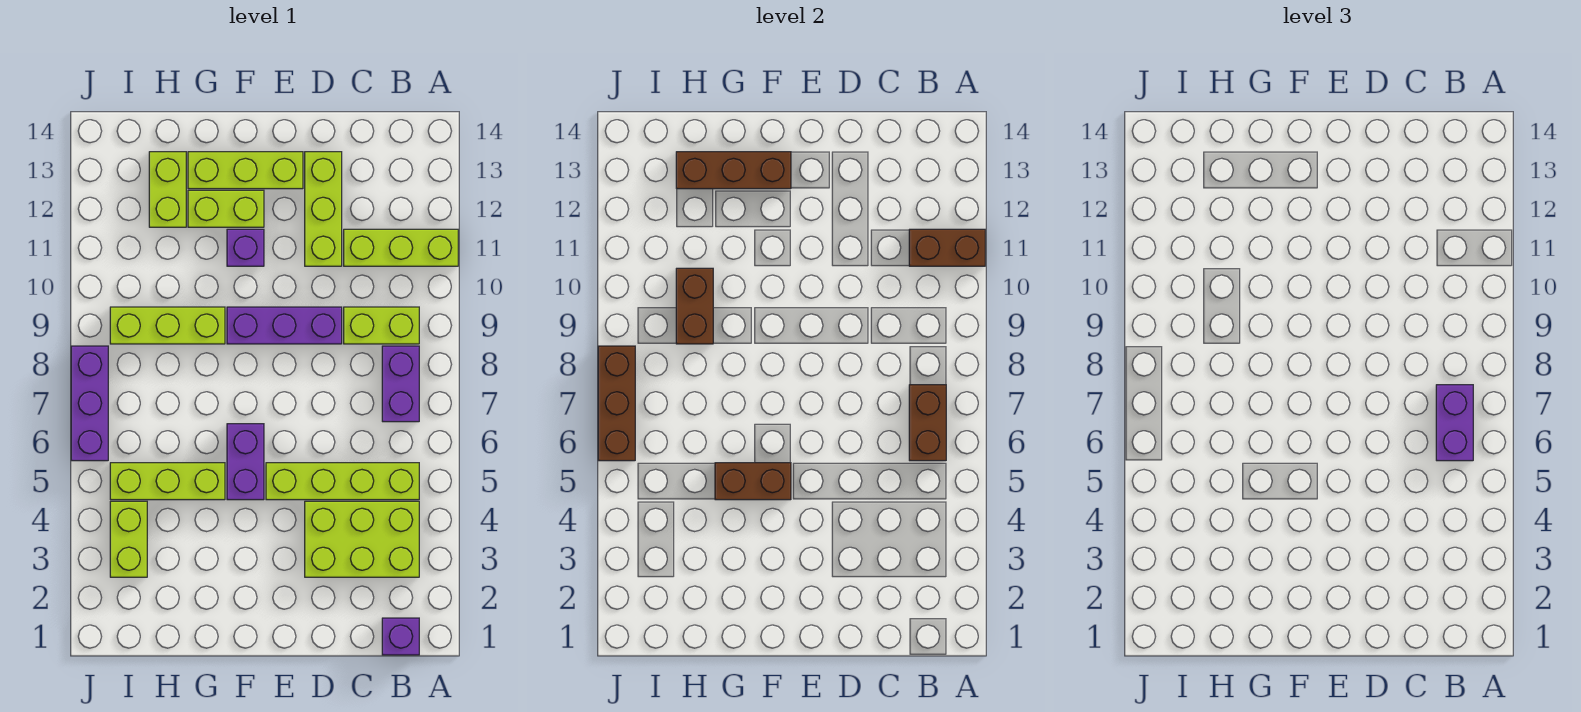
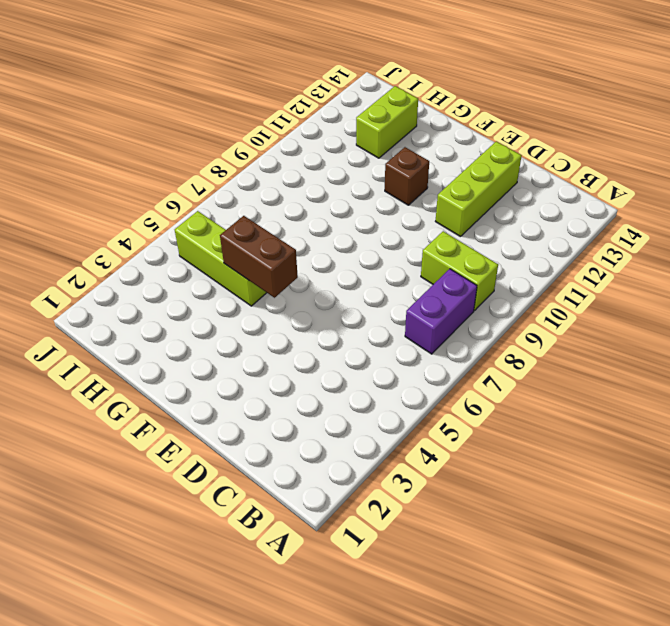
brown brick F11 level 1 -> purple brick F11 level 1
none -> lime brick A11:C11 level 1
none -> purple brick B1 level 1
none -> lime brick B3:D4 level 1

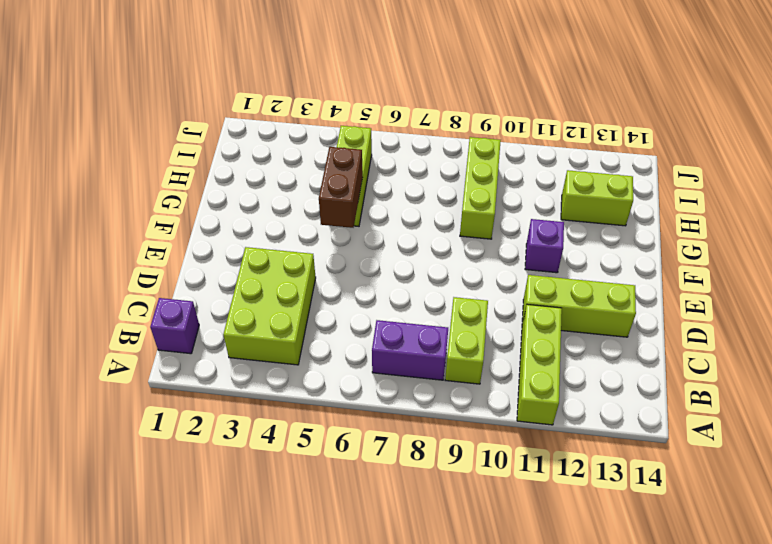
none -> lime brick B5:E5 level 1
none -> purple brick D9:F9 level 1
none -> lime brick E13:G13 level 1

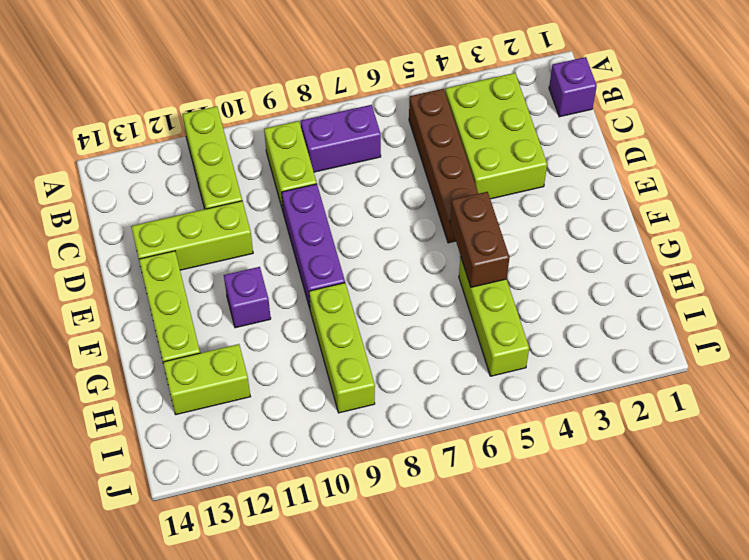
brown brick B5:E5 level 1 -> lime brick B5:E5 level 1
none -> purple brick F5:F6 level 1
none -> lime brick F12:G12 level 1
none -> lime brick I3:I4 level 1

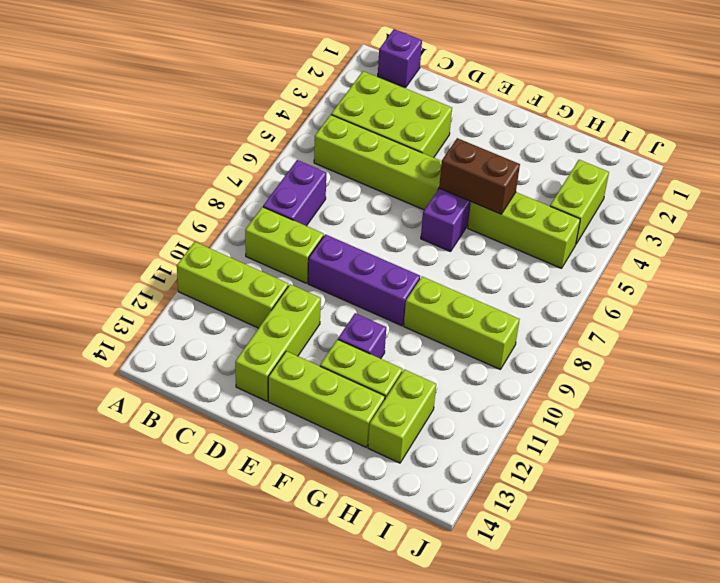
none -> purple brick J6:J8 level 1
none -> brown brick A11:B11 level 2
none -> brown brick B6:B7 level 2

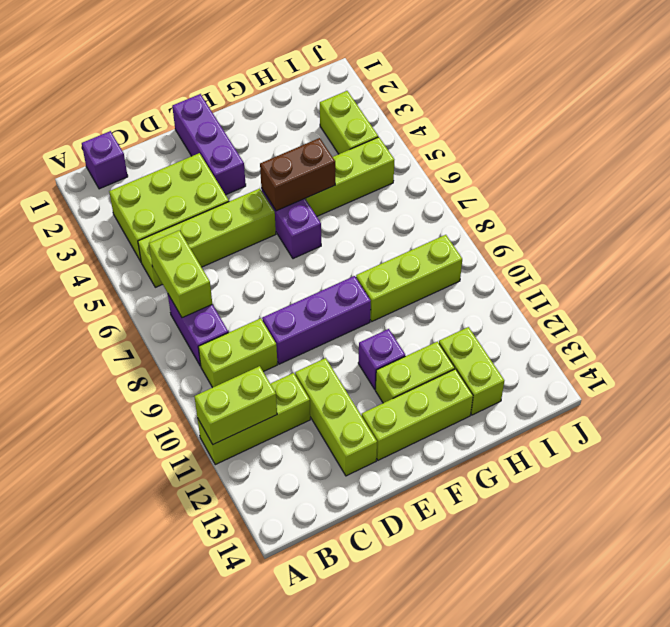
lime brick A11:B11 level 2 -> brown brick A11:B11 level 2
lime brick B6:B7 level 2 -> brown brick B6:B7 level 2
purple brick E1:E3 level 1 -> purple brick J6:J8 level 1
none -> brown brick F13:H13 level 2
none -> brown brick H9:H10 level 2
none -> brown brick J6:J8 level 2

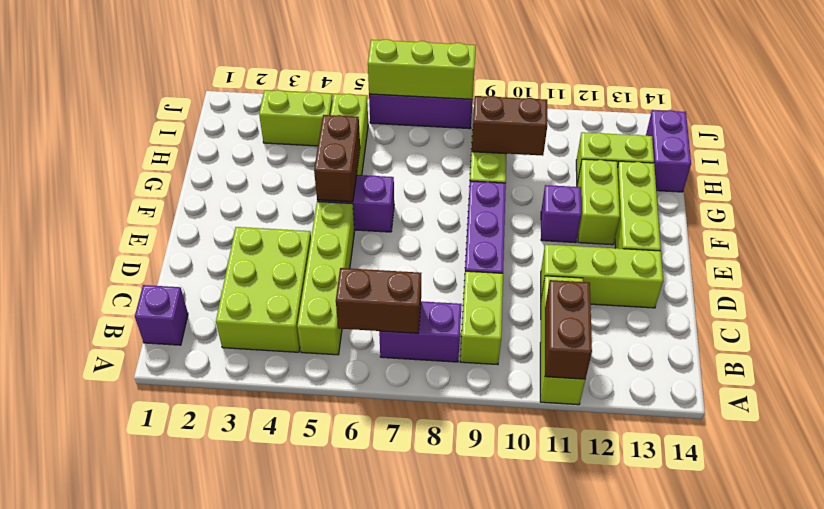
purple brick H14:I14 level 1 -> purple brick B6:B7 level 3
lime brick J6:J8 level 2 -> brown brick J6:J8 level 2
none -> brown brick F13:H13 level 2

